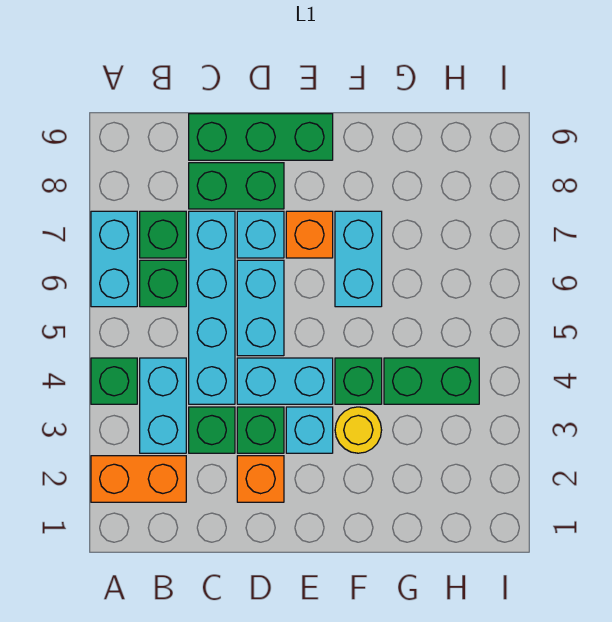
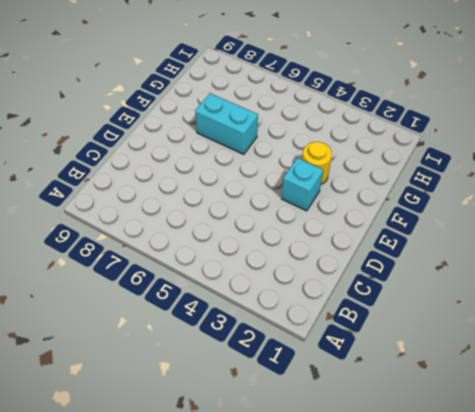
none -> orange brick A2:B2 level 1
none -> green brick A4 level 1
none -> cyan brick A6:A7 level 1

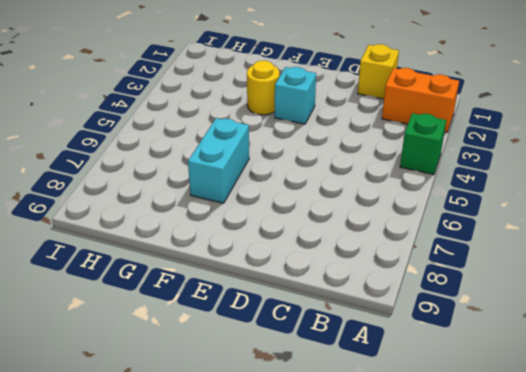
yellow brick C1 level 1 -> none
none -> cyan brick A6:A7 level 1
none -> cyan brick B3:B4 level 1
none -> green brick B6 level 1

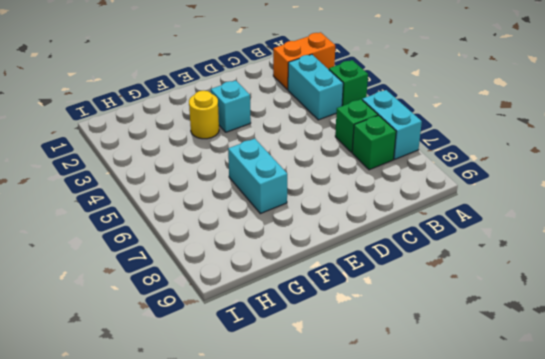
none -> green brick C3 level 1
none -> cyan brick C4:C7 level 1
none -> green brick C8:D8 level 1

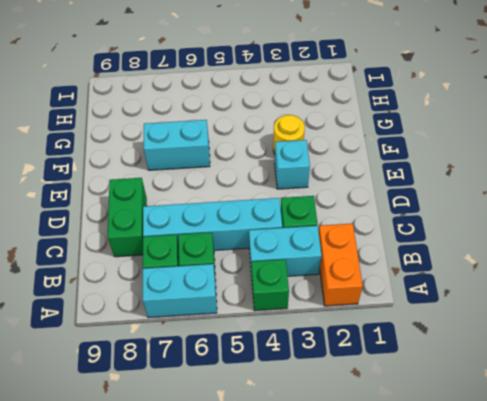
none -> green brick C9:E9 level 1
none -> orange brick D2 level 1
none -> green brick D3 level 1

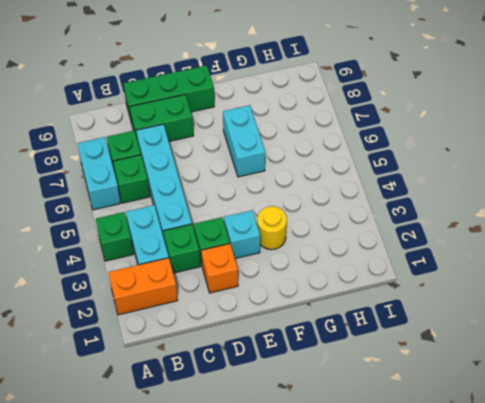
none -> cyan brick D4:E4 level 1
none -> cyan brick D5:D6 level 1
none -> cyan brick D7 level 1

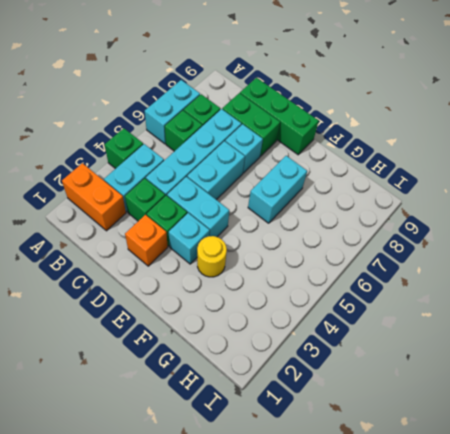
none -> orange brick E7 level 1
none -> green brick F4 level 1
none -> green brick G4:H4 level 1

